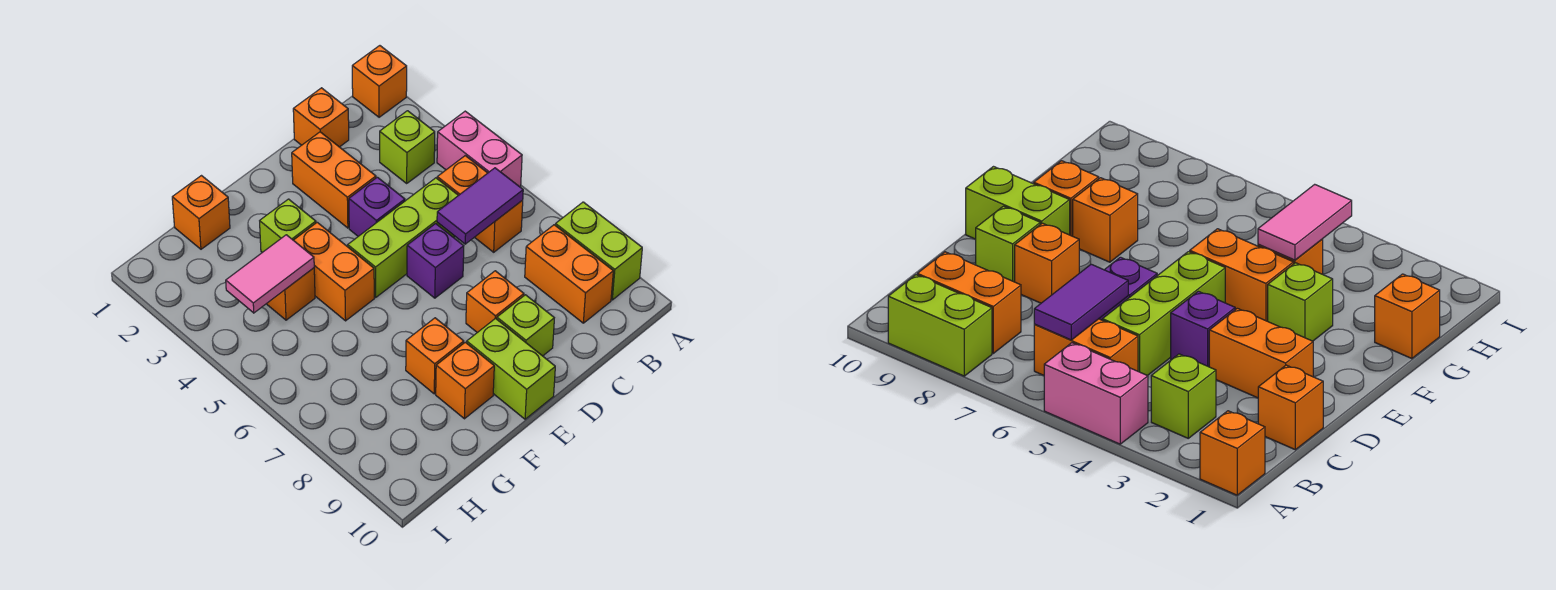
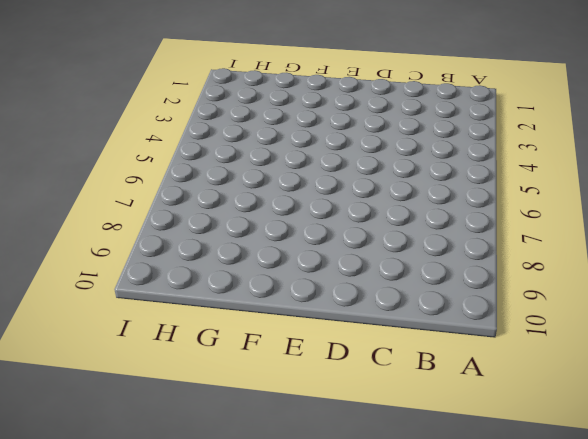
none -> orange brick A1 level 1
none -> pink brick A4:A5 level 1
none -> lime brick A8:A9 level 1

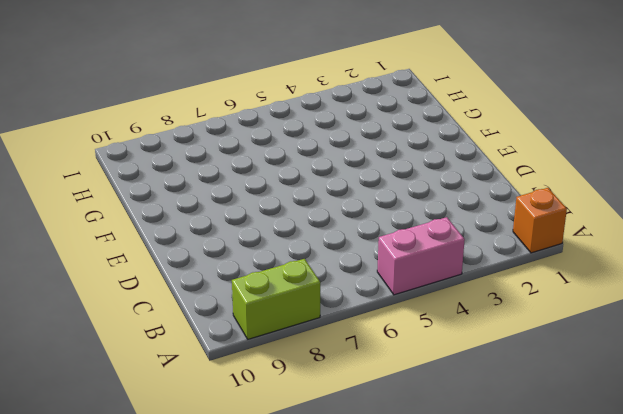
none -> lime brick B3 level 1
none -> orange brick B5:B6 level 1
none -> orange brick B8:B9 level 1

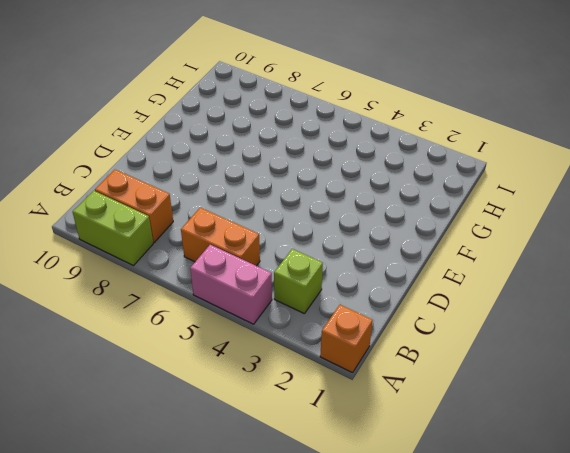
none -> orange brick C1 level 1
none -> lime brick C5:E5 level 1
none -> orange brick D2:D3 level 1

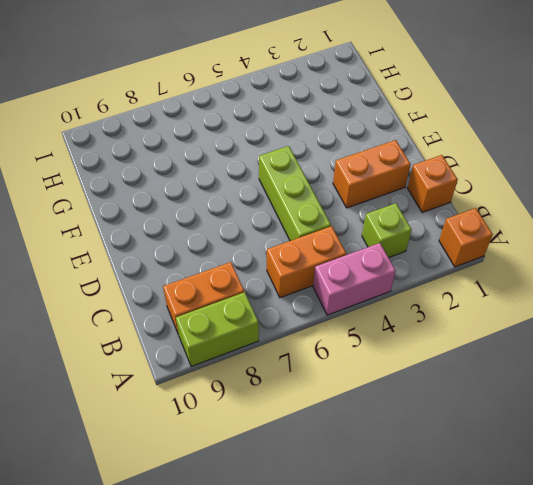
none -> purple brick D4 level 1
none -> purple brick D6 level 1
none -> orange brick D8 level 1

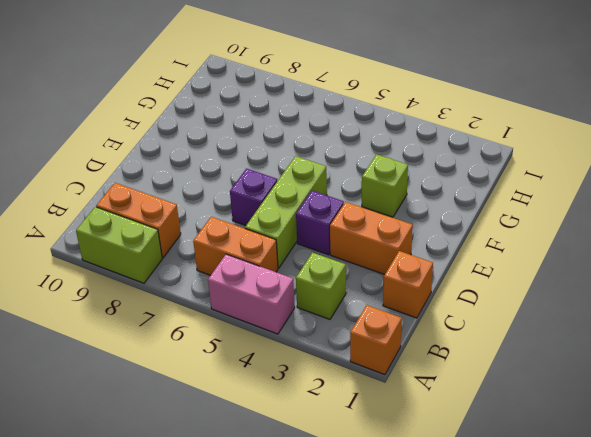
none -> orange brick D8 level 1
none -> lime brick D9 level 1
none -> lime brick E9:E10 level 1

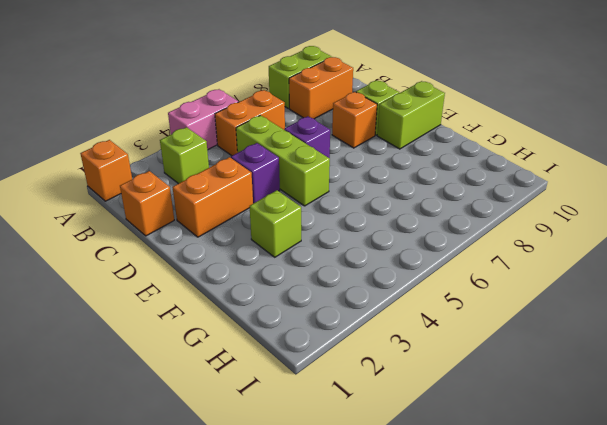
none -> orange brick F4:F5 level 1
none -> orange brick F8 level 1
none -> orange brick F9 level 1

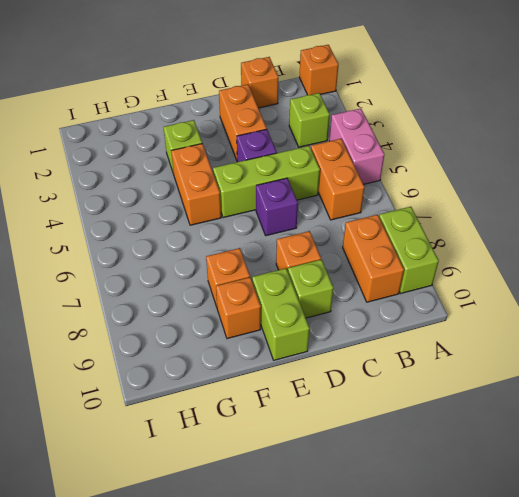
none -> orange brick G1 level 1
none -> orange brick G4 level 1
none -> purple tile B6:C6 level 2

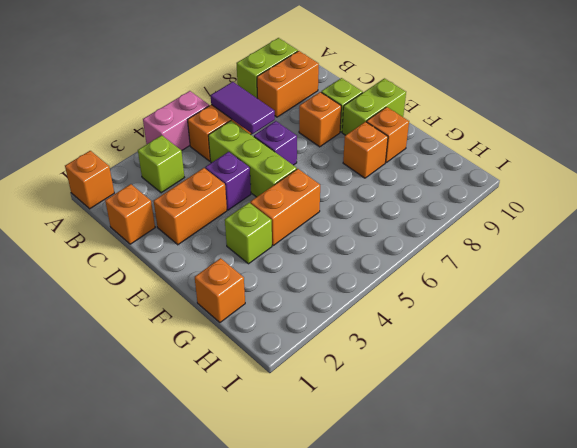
none -> orange brick G4 level 1
none -> pink tile G4:H4 level 2

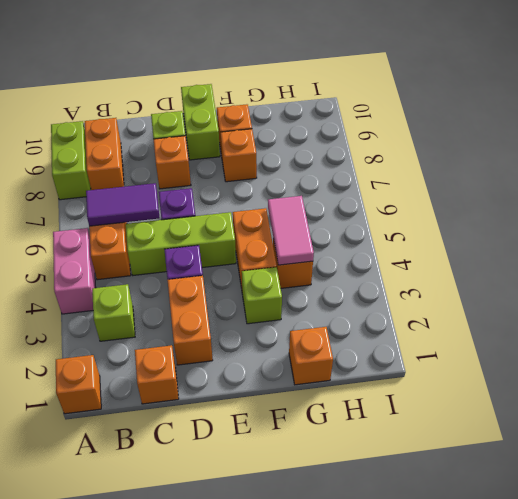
pink tile G4:G5 level 2 -> pink tile G4:H4 level 2

